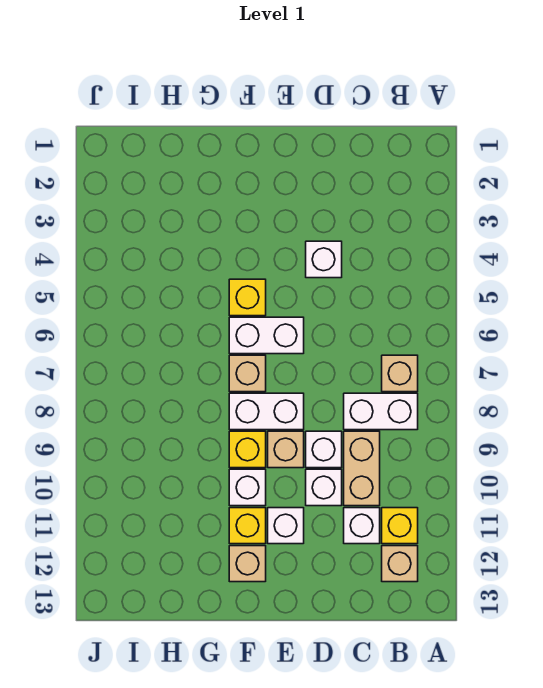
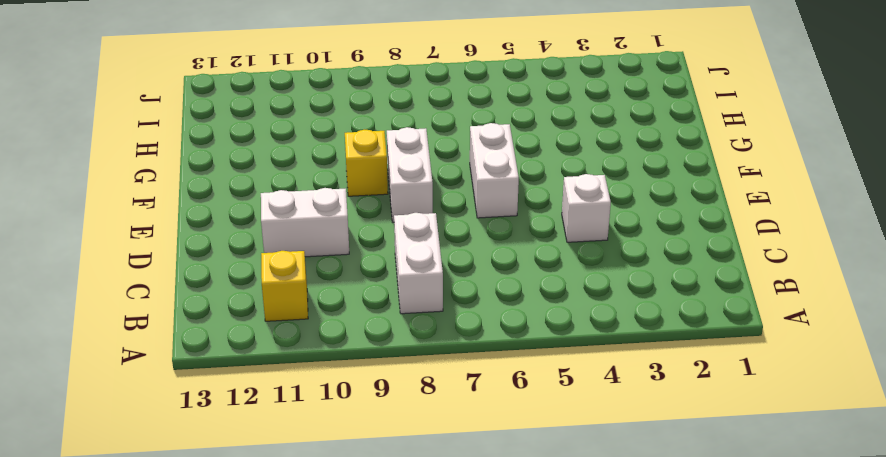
white brick D10:D11 level 1 -> white brick D10 level 1
none -> tan brick B7 level 1
none -> tan brick B12 level 1
none -> tan brick C9:C10 level 1

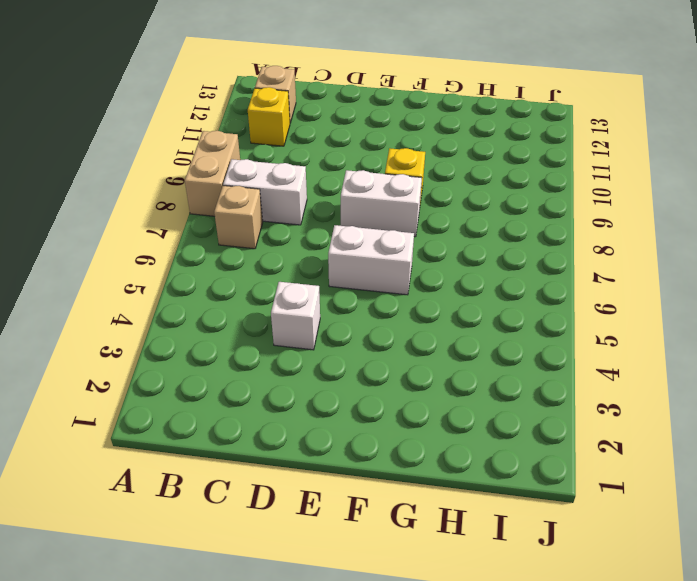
tan brick A8:A9 level 1 -> tan brick C9:C10 level 1
none -> white brick C11 level 1
none -> white brick D9 level 1
none -> white brick D10 level 1

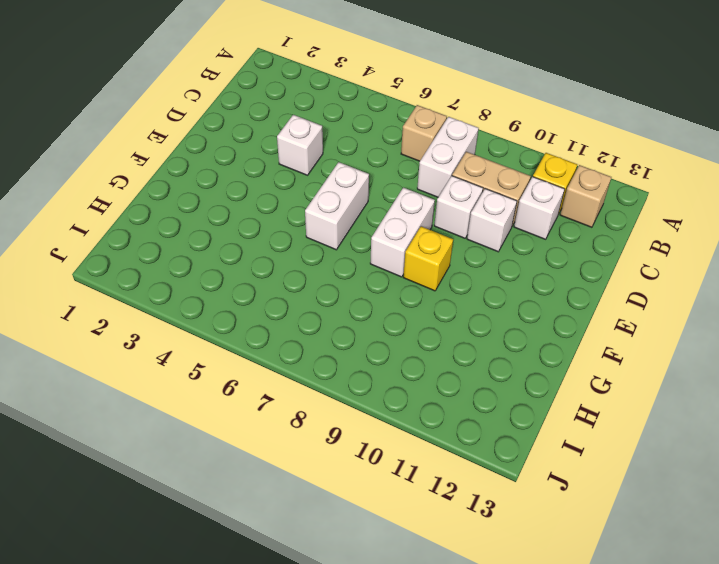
none -> tan brick E9 level 1
none -> white brick E11 level 1
none -> yellow brick F5 level 1

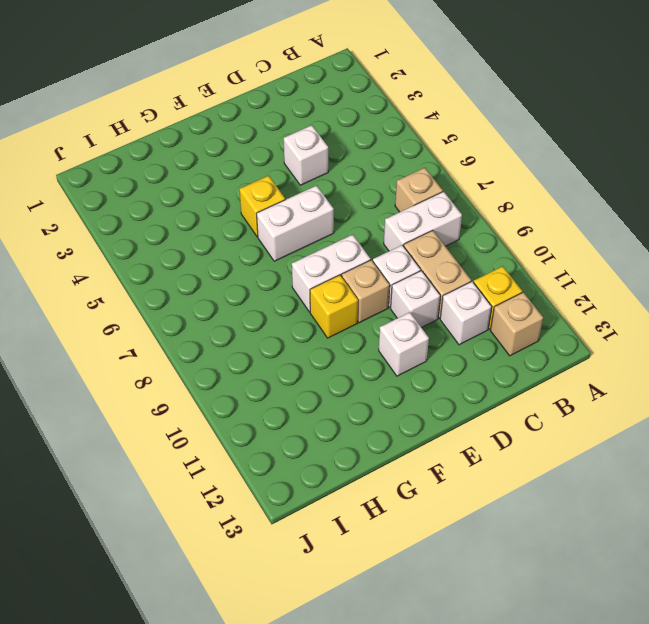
none -> tan brick F7 level 1
none -> white brick F10 level 1
none -> yellow brick F11 level 1

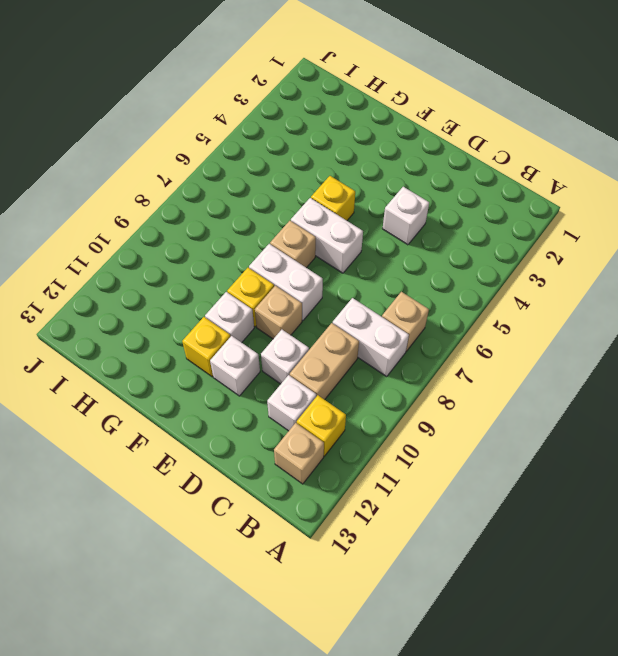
none -> white brick D9 level 1
none -> tan brick F12 level 1

